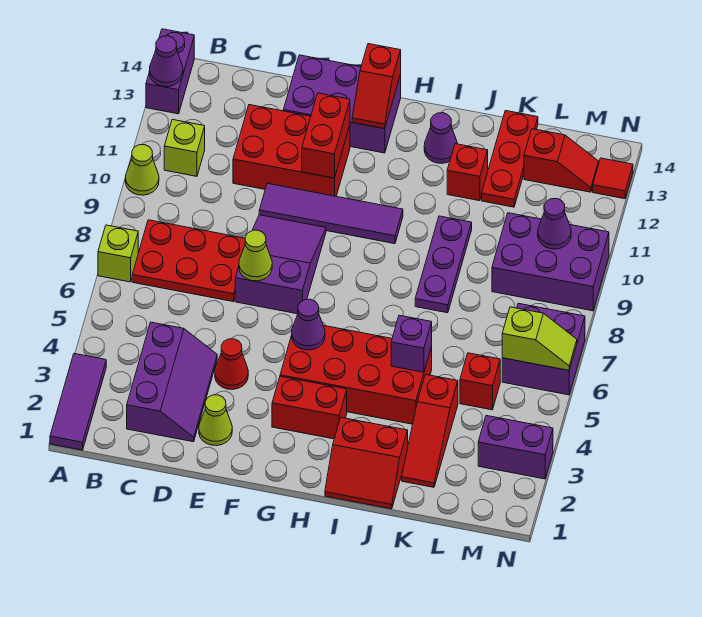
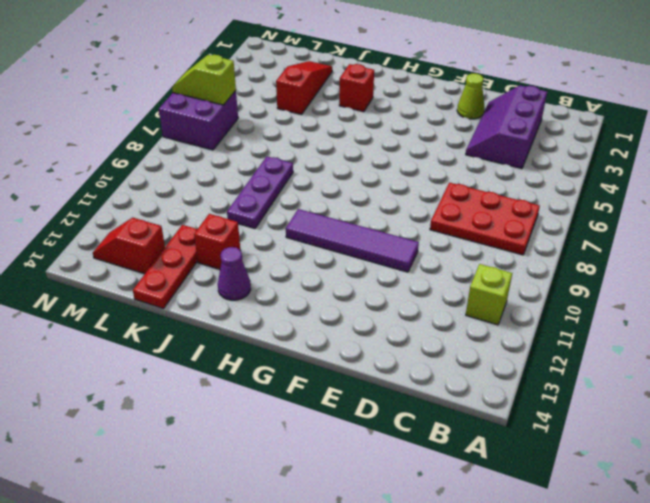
red brick I3 level 1 -> red brick L5 level 1
none -> purple tile A1:A3 level 1
none -> lime brick A7 level 1
none -> lime cone A10 level 1
none -> purple brick A13:A14 level 1

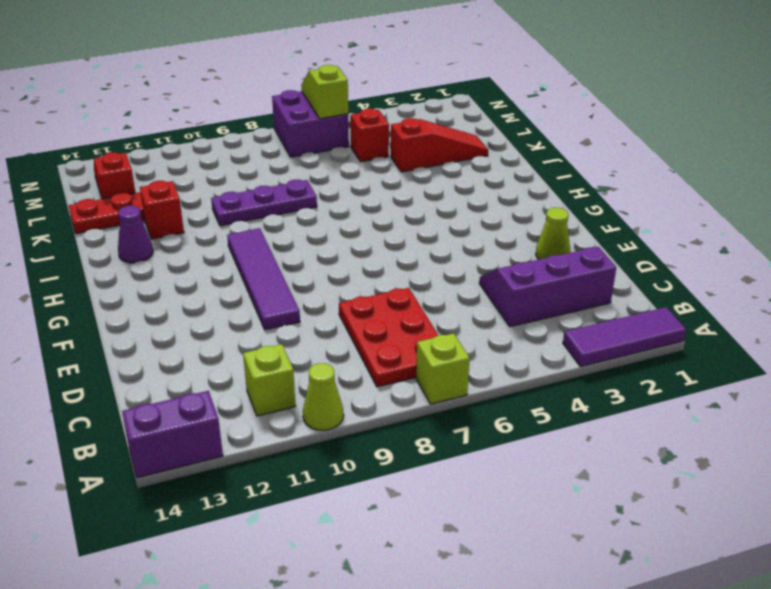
none -> red brick D11:F12 level 1
none -> red cone E4 level 1
none -> purple slope E7:F9 level 1 top 7
none -> purple brick E13:G14 level 1

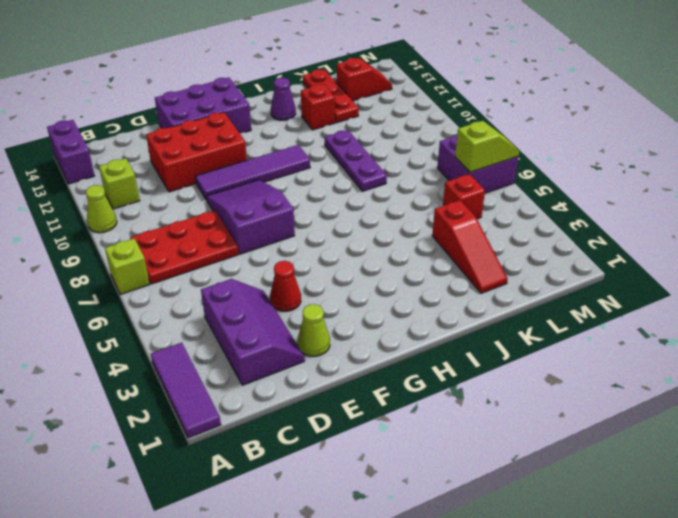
none -> red brick G3:H3 level 1
none -> red brick G4:J5 level 1
none -> red slope I1:J2 level 1 top 2
none -> purple brick L9:N10 level 1

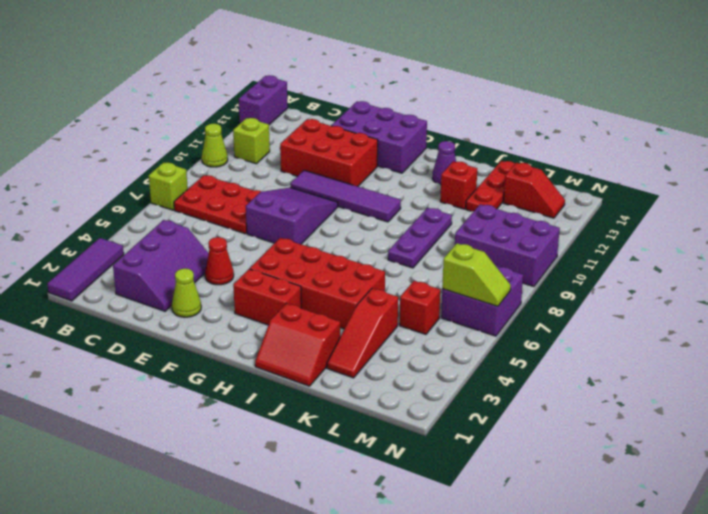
none -> purple brick M3:N3 level 1
none -> red tile N13 level 1
none -> purple cone A13 level 2
none -> lime cone E7 level 2

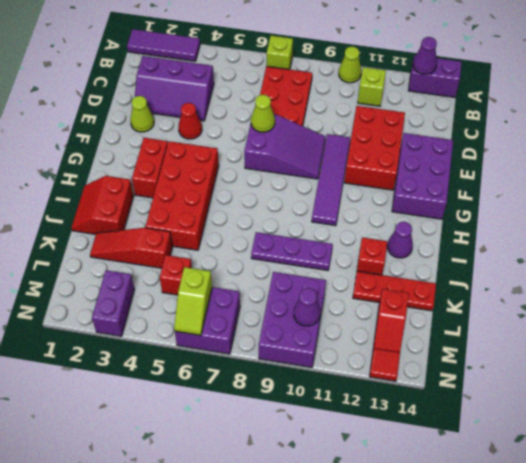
none -> red brick F11:F12 level 2
none -> purple cone G5 level 2
none -> red slope G13:G14 level 2 top 14
none -> purple brick J5 level 2

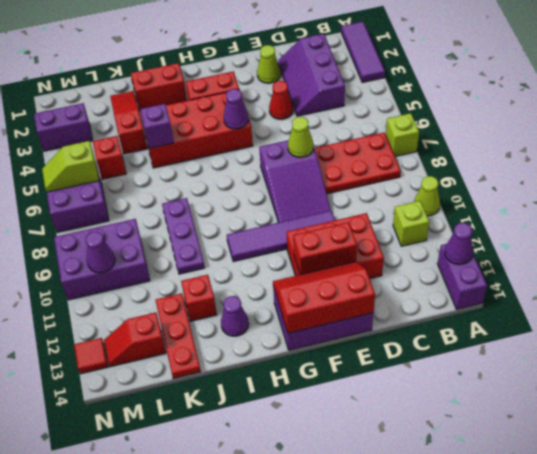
red brick E12:F12 level 2 -> red brick F11:F12 level 2
red slope E13:G14 level 2 top 14 -> red slope G13:G14 level 2 top 14

